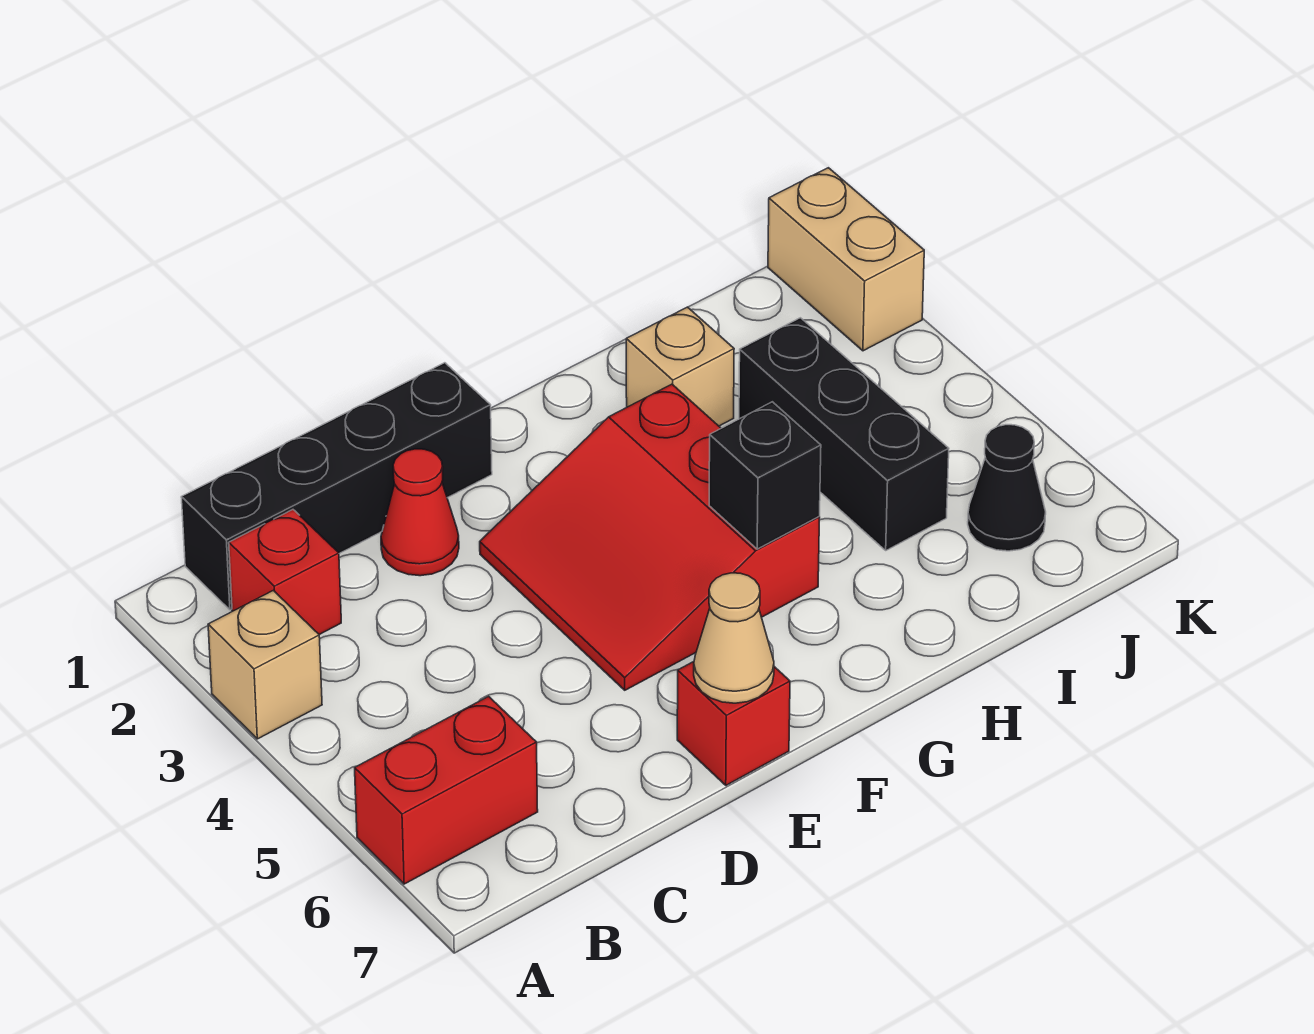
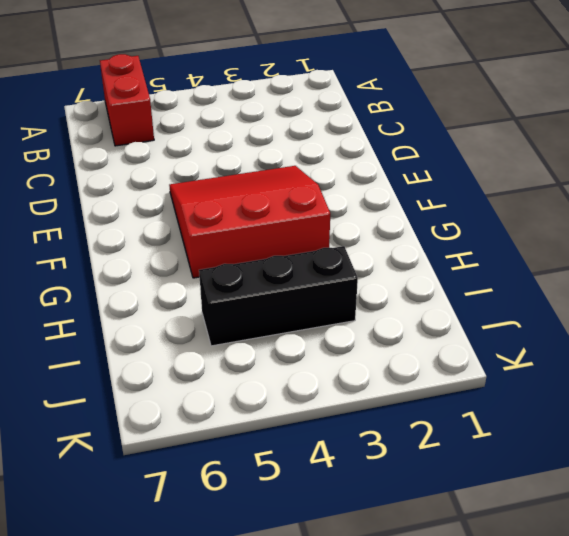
none -> tan brick A3 level 1
none -> black brick B1:E1 level 1
none -> red brick B2 level 1

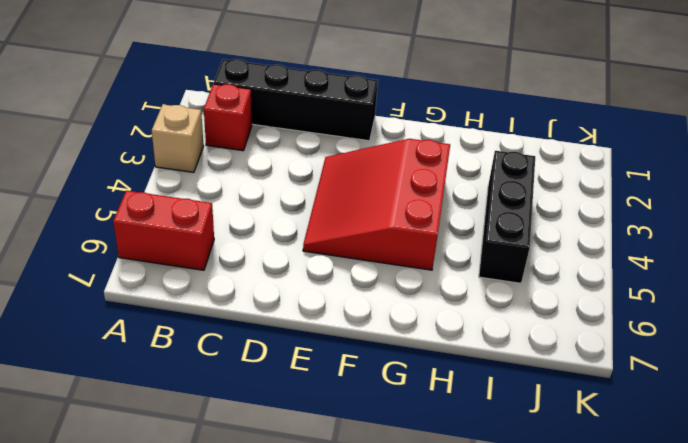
none -> red cone D2 level 1
none -> red brick E7 level 1
none -> tan brick H2 level 1

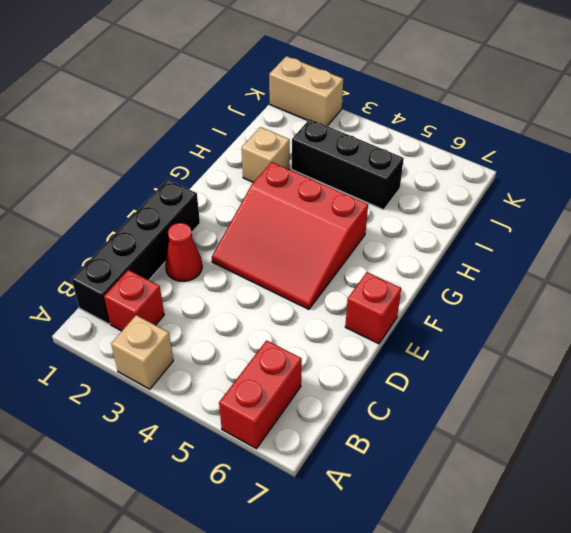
none -> black cone J6 level 1
none -> tan cone E7 level 2
none -> black brick G5 level 2

